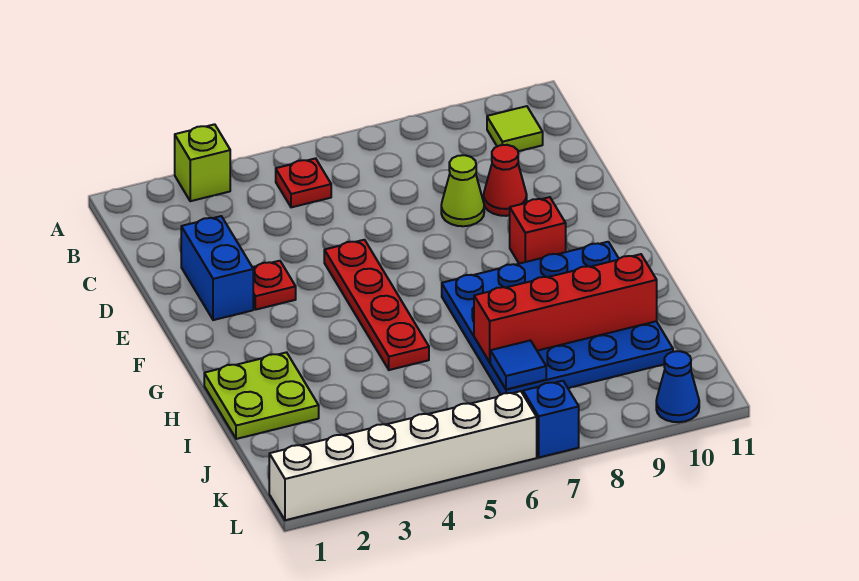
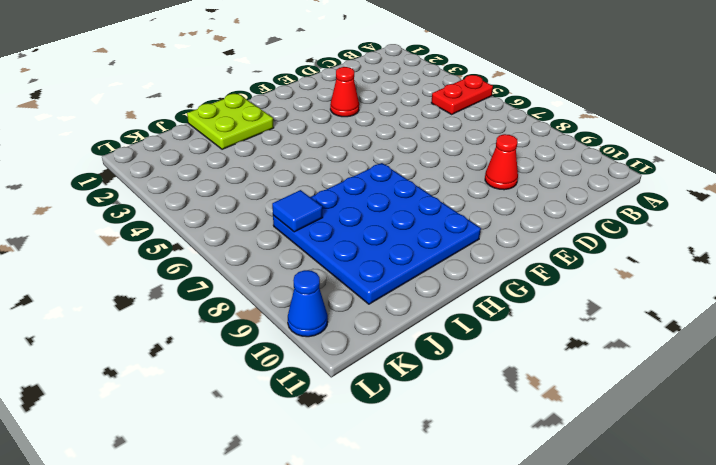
red plate A5:B5 level 1 -> red plate B5 level 1
red cone E3 level 1 -> red plate E3 level 1
none -> lime brick A3 level 1
none -> lime tile B10 level 1
none -> blue brick D2:E2 level 1

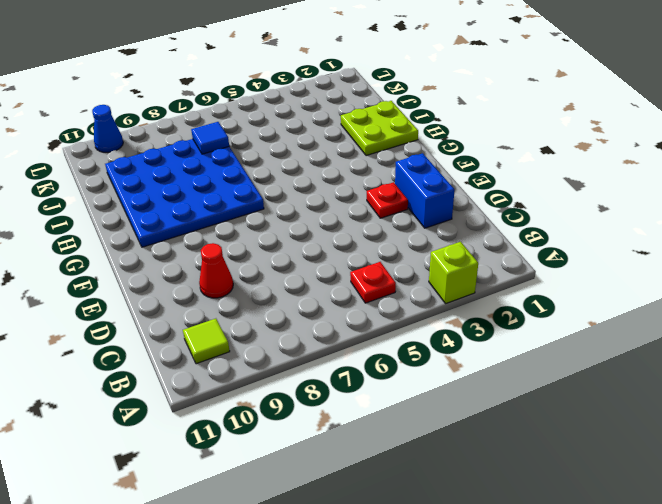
none -> lime cone D8 level 1
none -> red plate E5:H5 level 1
none -> red brick F9 level 1

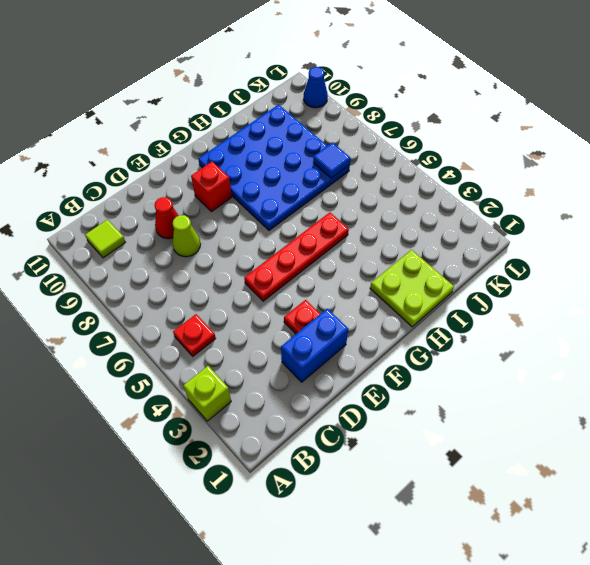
none -> white brick L1:L6 level 1
none -> blue brick L7 level 1
none -> red brick I7:I10 level 2

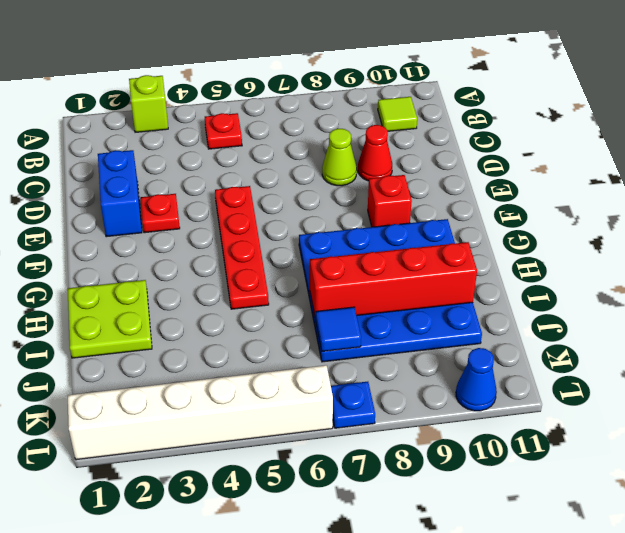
blue plate L7 level 1 -> blue brick L7 level 1

